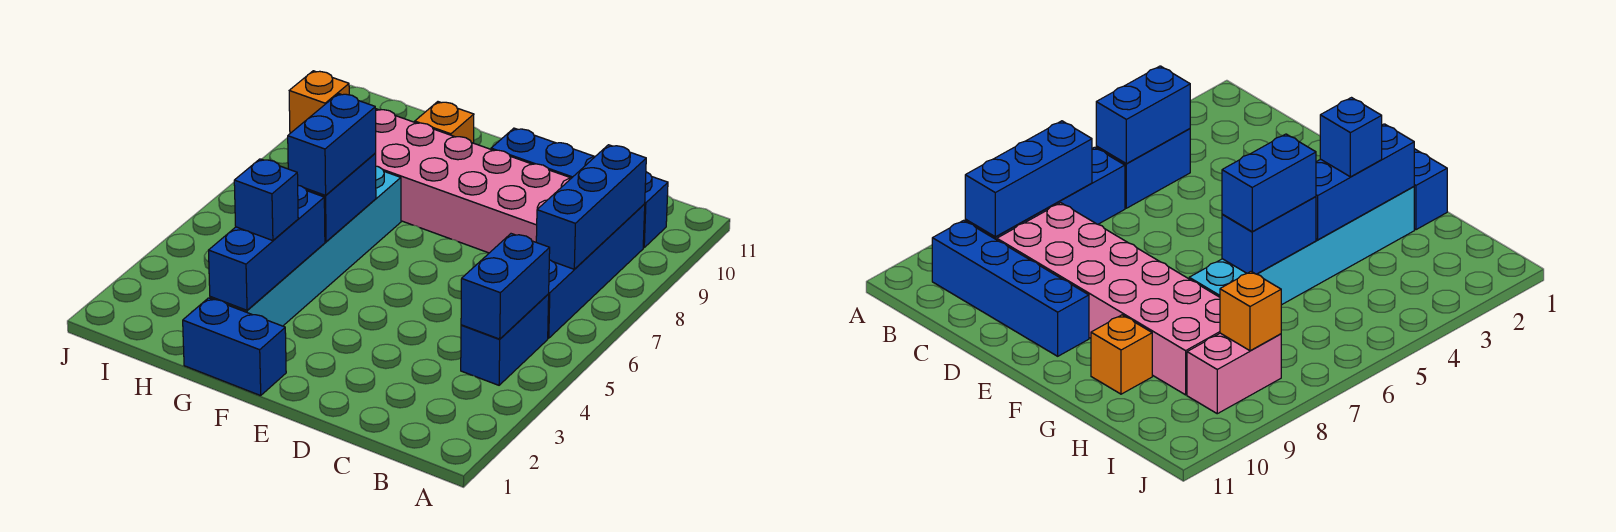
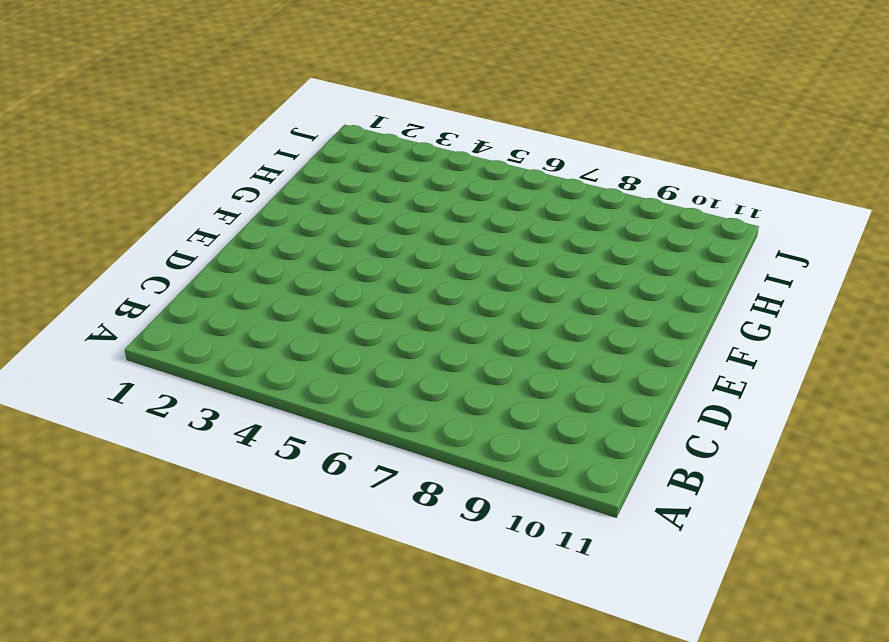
none -> blue brick B4:B5 level 1
none -> blue brick B6:B9 level 1
none -> blue brick B10:E10 level 1

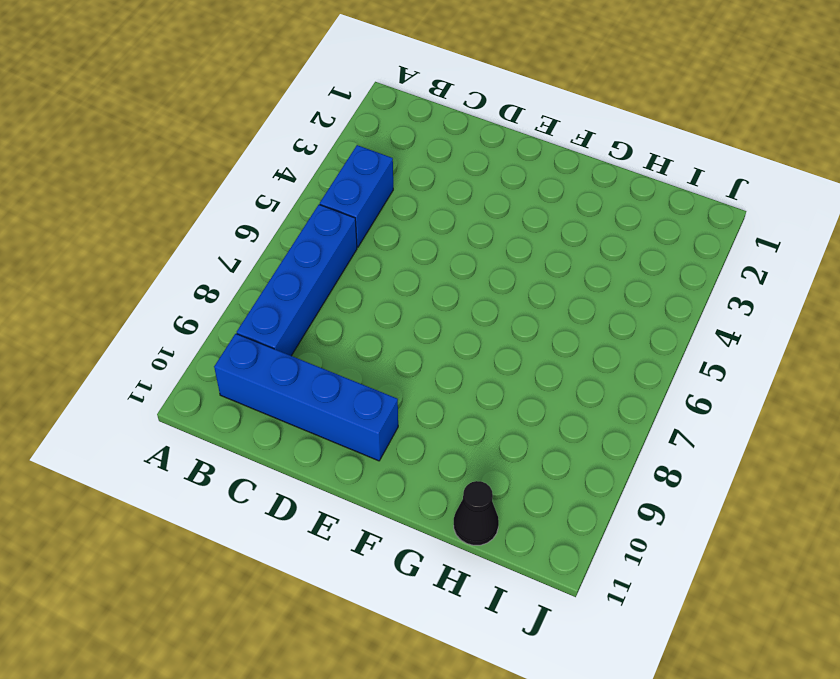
black cone H11 level 1 -> none
none -> pink brick C8:H9 level 1
none -> blue brick F1:G1 level 1
none -> cyan brick G2:G7 level 1

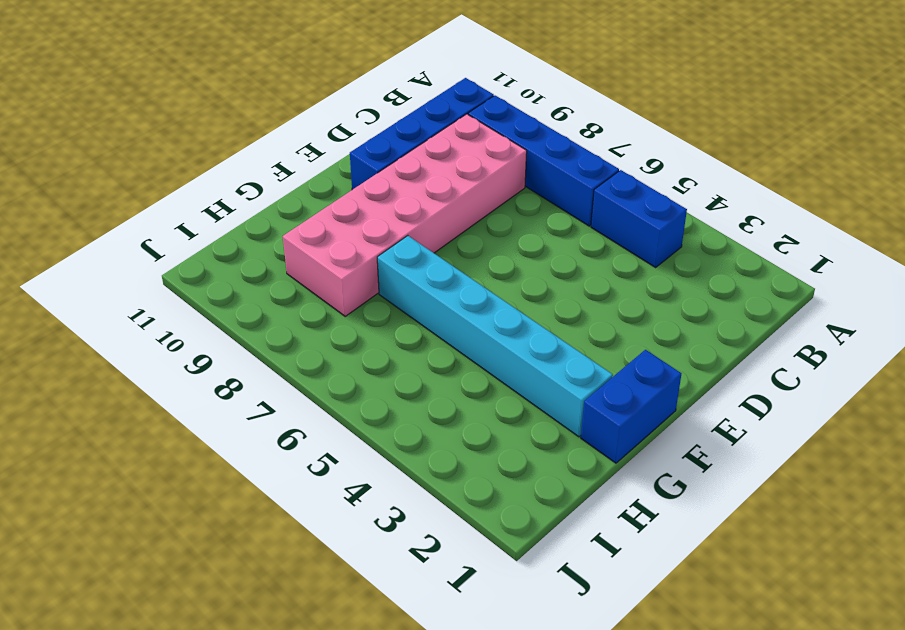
none -> orange brick G10 level 1
none -> pink brick I8:I9 level 1
none -> blue brick B4:B5 level 2

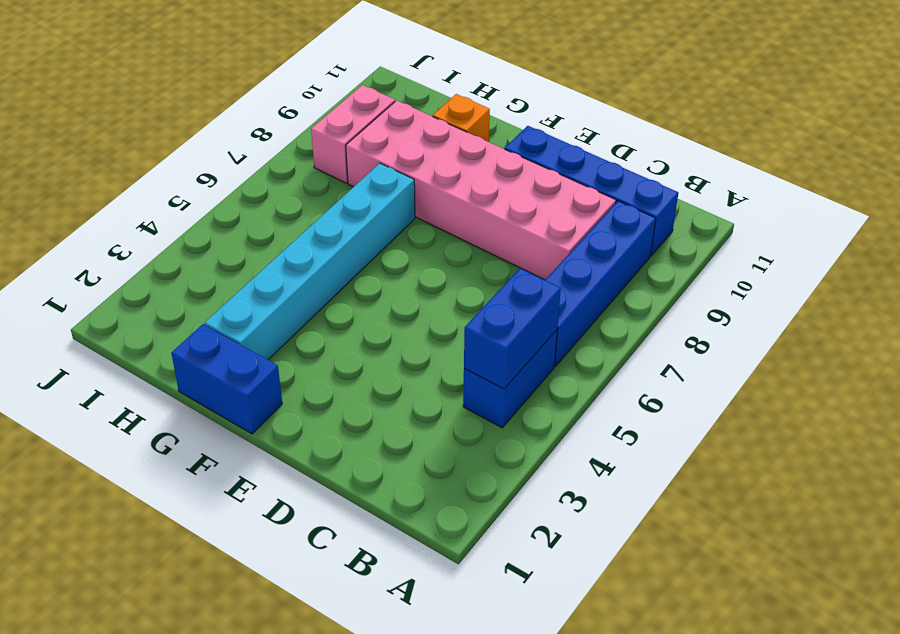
none -> blue brick B7:B9 level 2
none -> blue brick G2:G4 level 2
none -> blue brick G5:G6 level 2

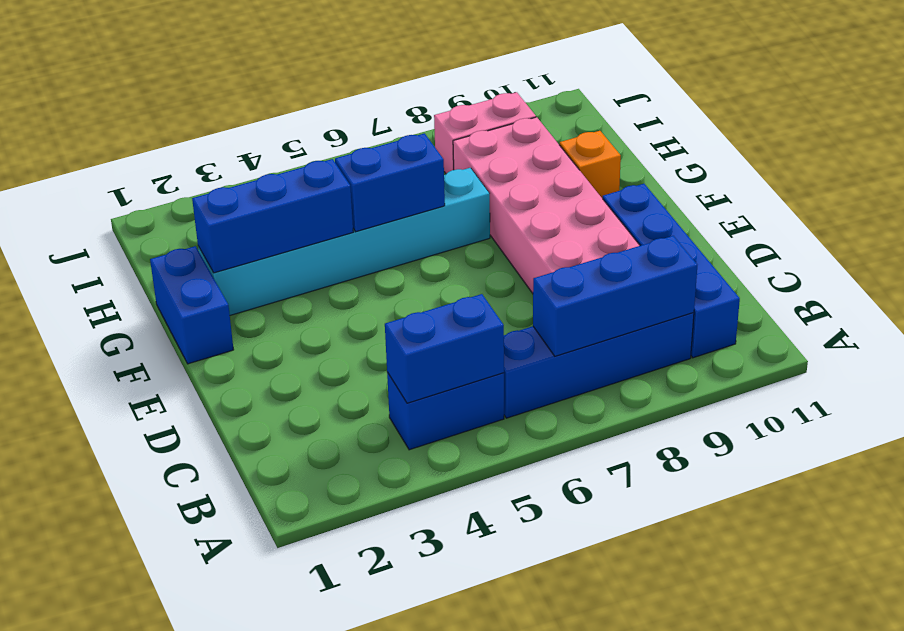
none -> orange brick I8 level 2
none -> blue brick G3 level 3
none -> blue brick G5:G6 level 3

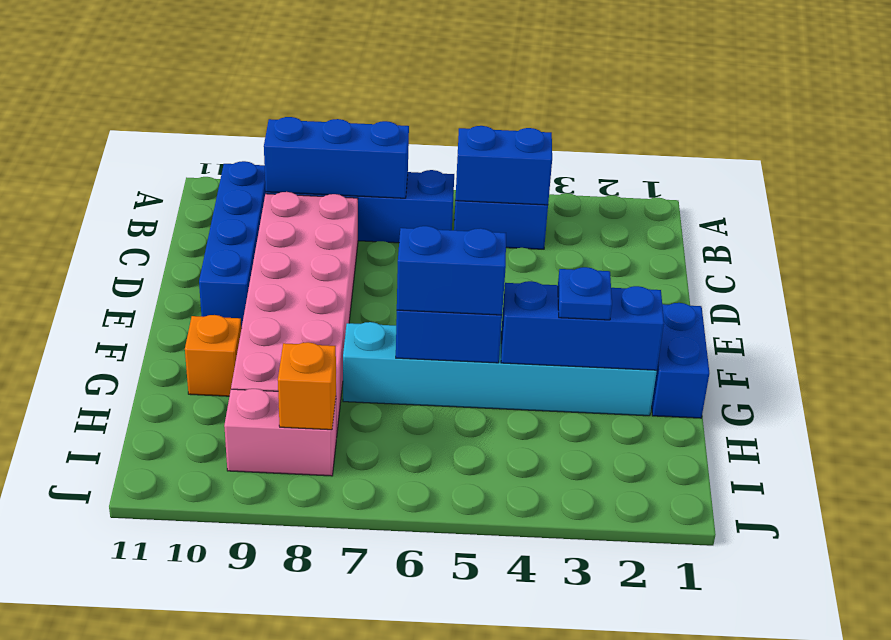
blue plate G3 level 3 -> blue brick G3 level 3

